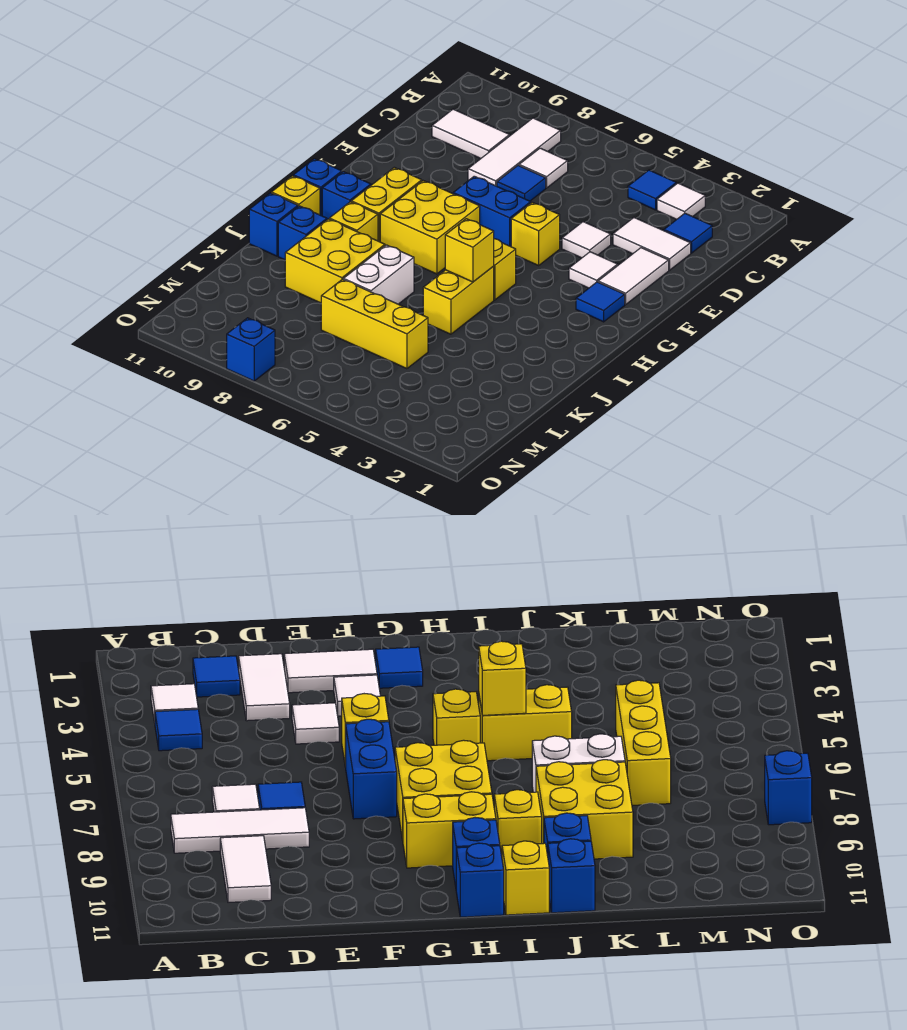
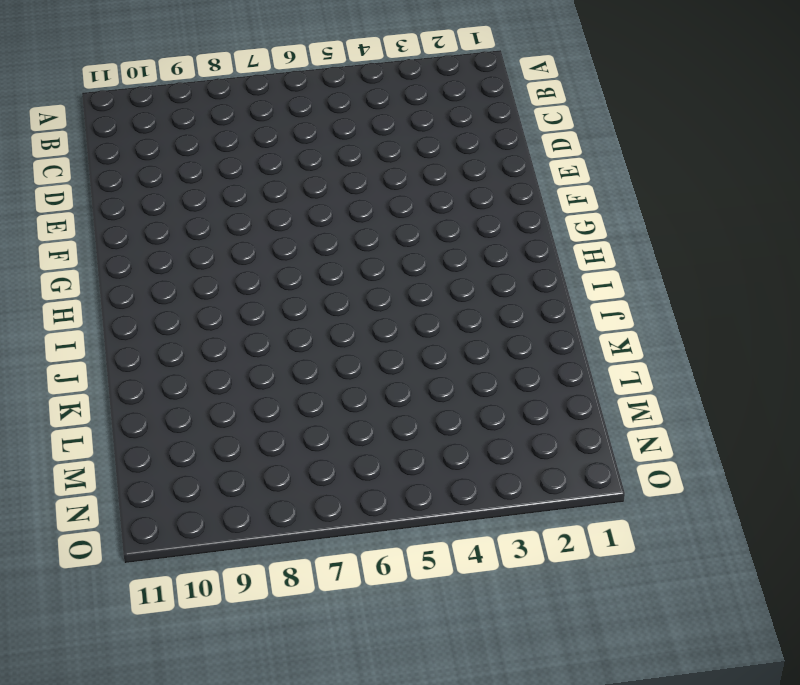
none -> white tile B3 level 1
none -> blue tile B4 level 1
none -> white tile B8:D8 level 1

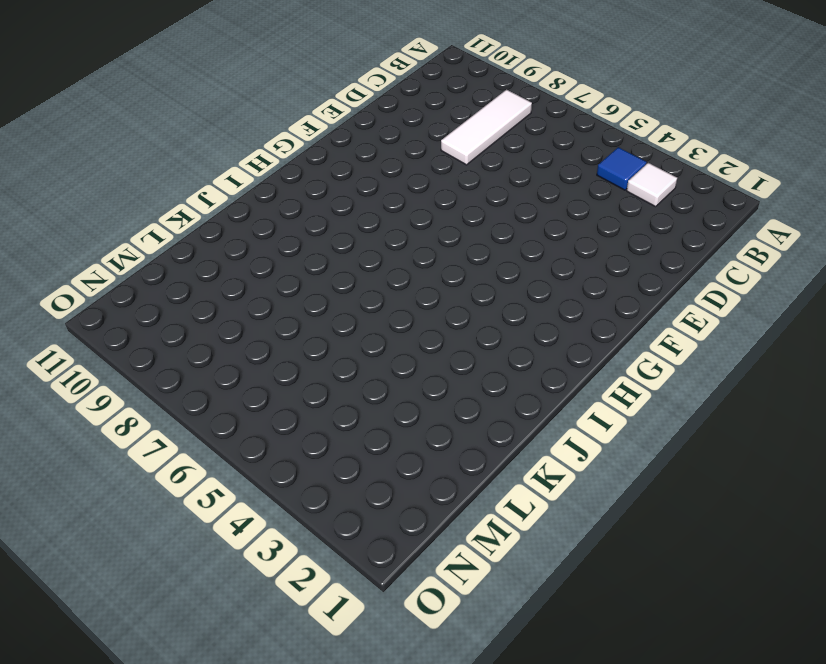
none -> blue tile C2 level 1
none -> white tile C7 level 1
none -> white tile C9:C10 level 1

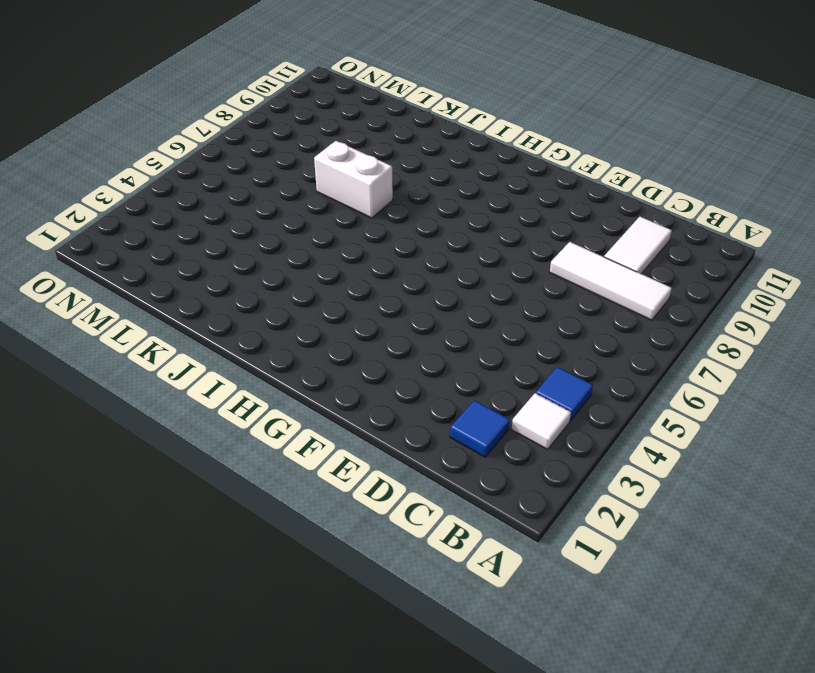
none -> white tile C7 level 1
none -> white tile D2:D3 level 1
none -> blue tile D7 level 1

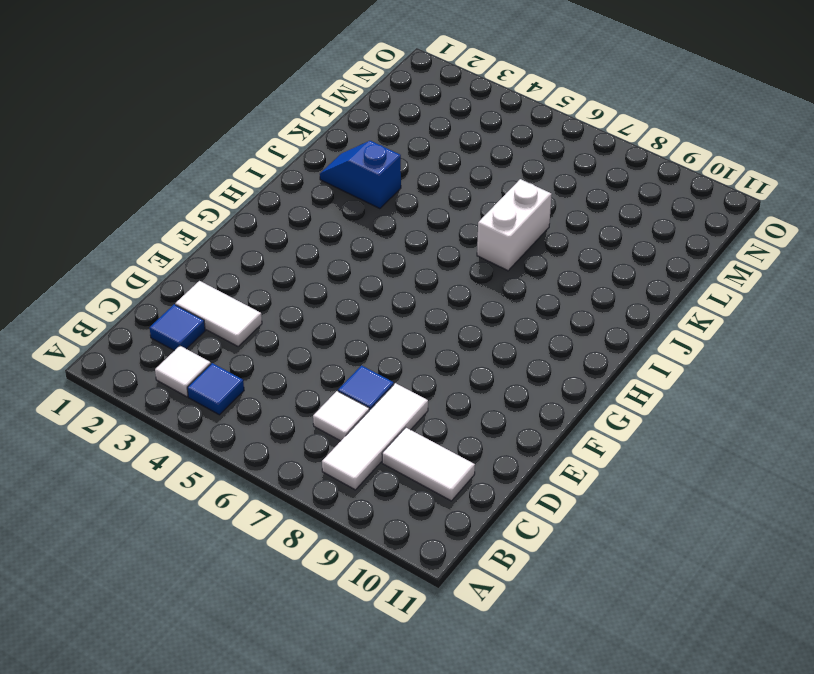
blue slope J2:J3 level 1 top 3 -> none
none -> white tile E2:F2 level 1
none -> white tile E4 level 1
none -> white tile F3 level 1

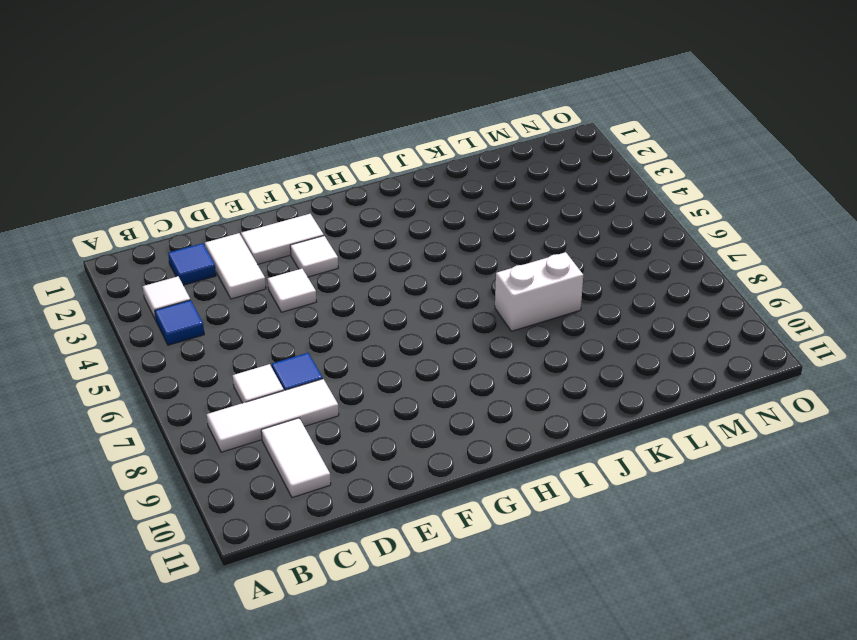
none -> yellow brick F5 level 1
none -> blue brick F6:F7 level 1
none -> blue tile G2 level 1

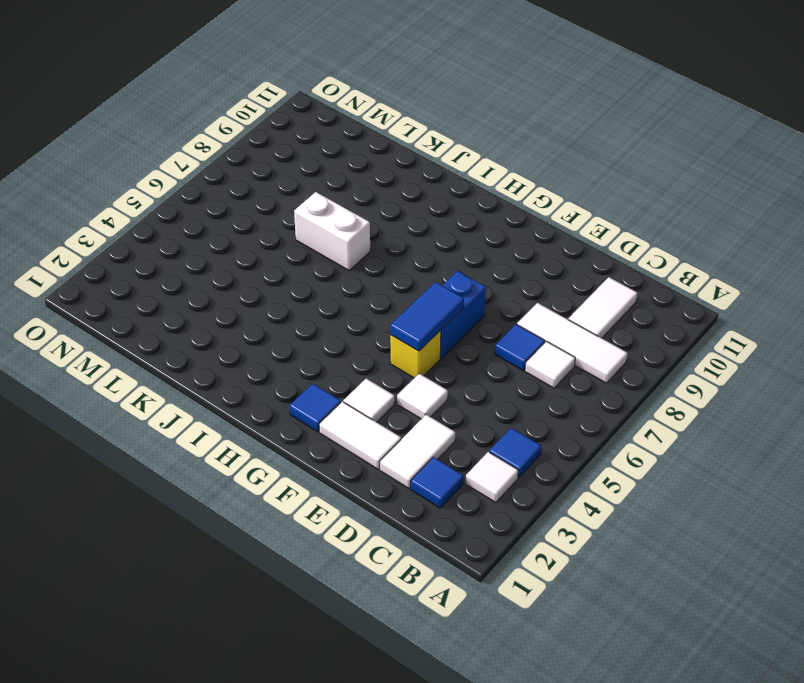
blue tile F5:F6 level 2 -> none
none -> yellow brick G7:H8 level 1
none -> yellow brick G9:H9 level 1
none -> yellow brick H5 level 1

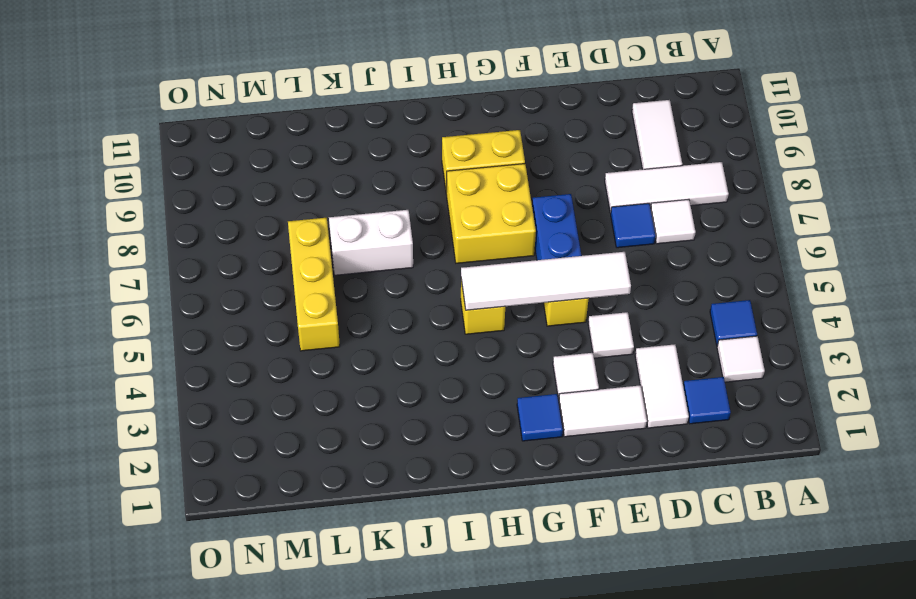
white tile E5:H5 level 2 -> none
none -> blue brick H10 level 1
none -> blue brick H11 level 1
none -> yellow brick I5:J5 level 1

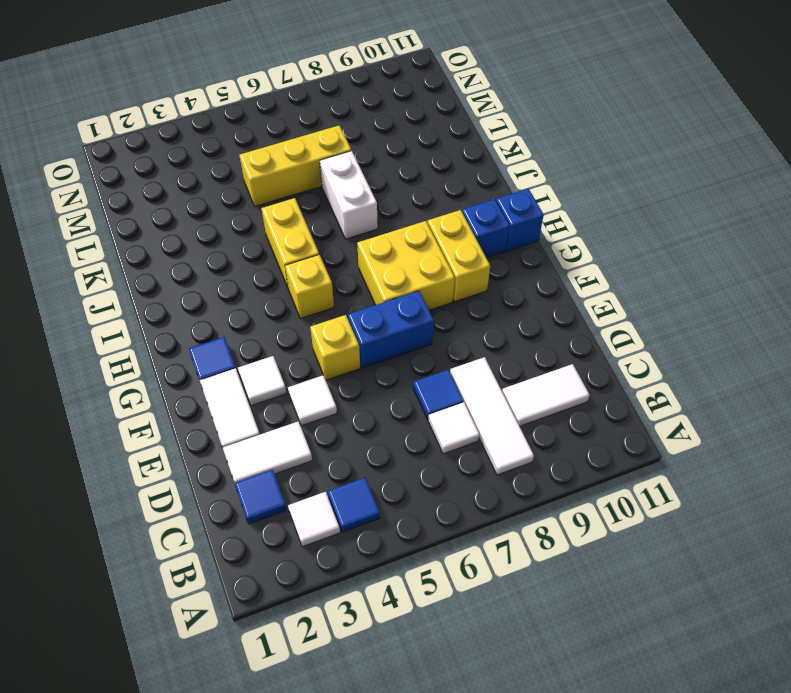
none -> yellow brick I9 level 1
none -> yellow brick I11 level 1
none -> yellow brick J8:K9 level 1

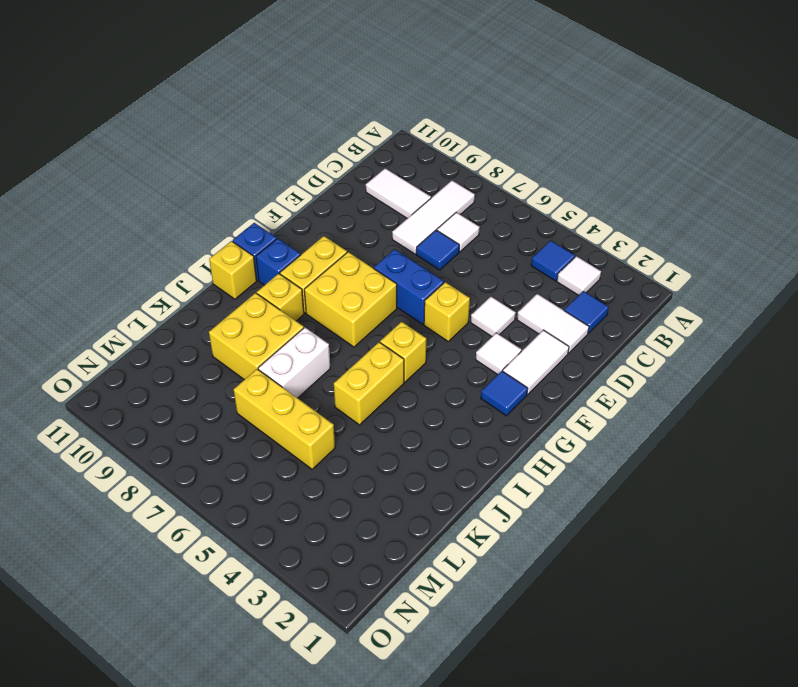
none -> blue brick J10 level 1
none -> blue brick J11 level 1
none -> blue brick O8 level 1

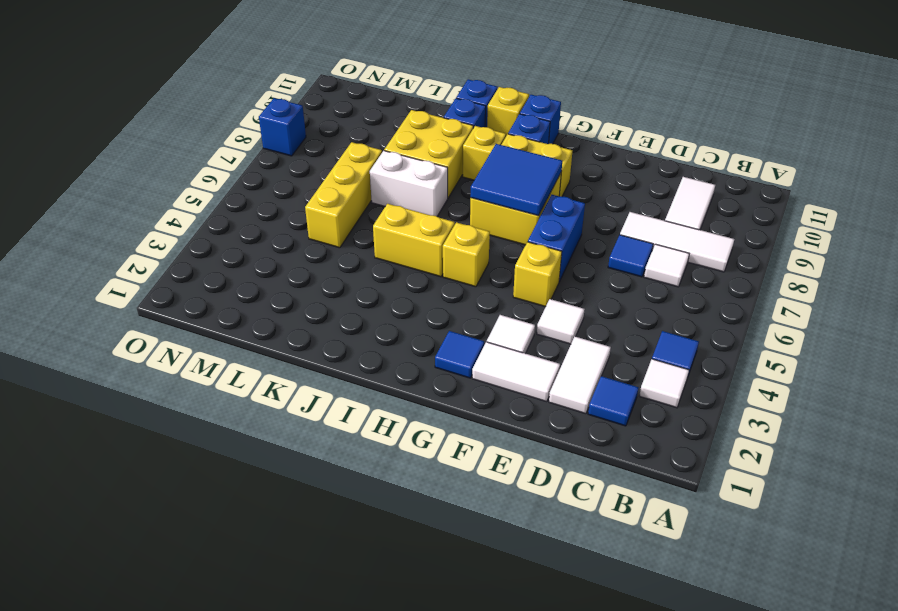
blue tile G7:H8 level 2 -> none
none -> yellow brick I5 level 2

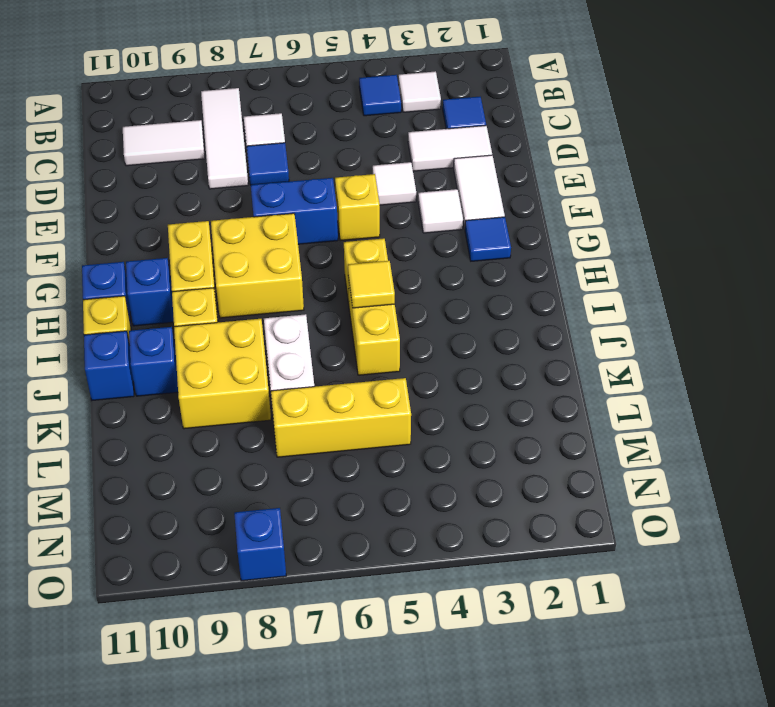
yellow tile I5 level 2 -> yellow brick I5 level 2

